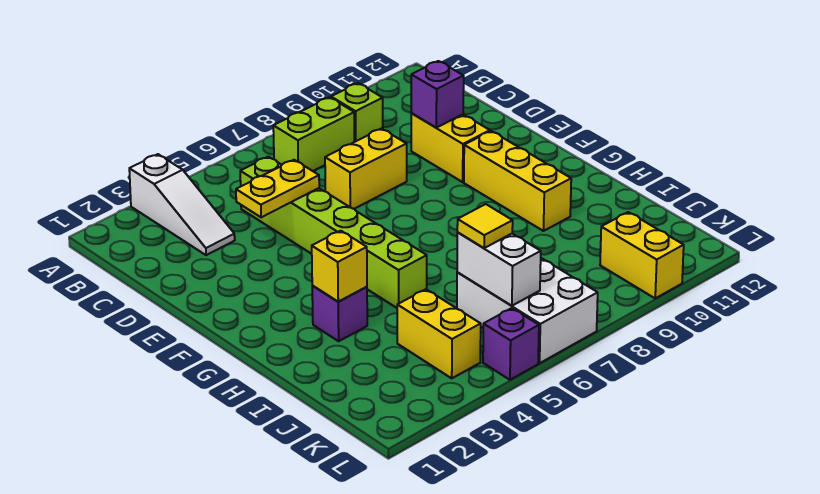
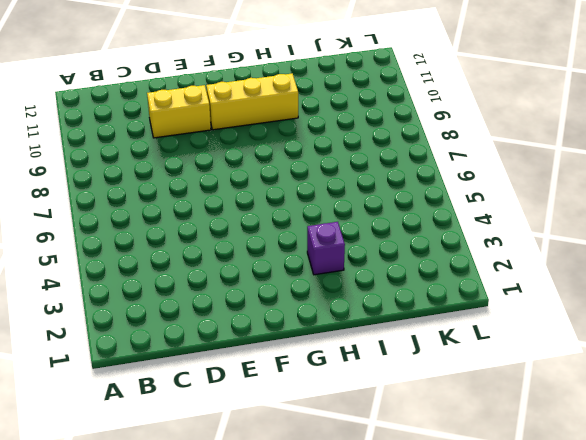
none -> white slope A3:C3 level 1 top A
none -> lime brick B7:B8 level 1
none -> lime brick B9 level 1

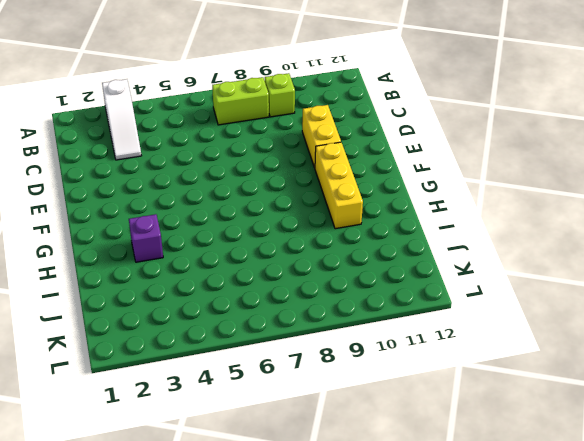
none -> lime brick C5:H5 level 1
none -> yellow brick D7:D8 level 1
none -> yellow brick J4:K4 level 1

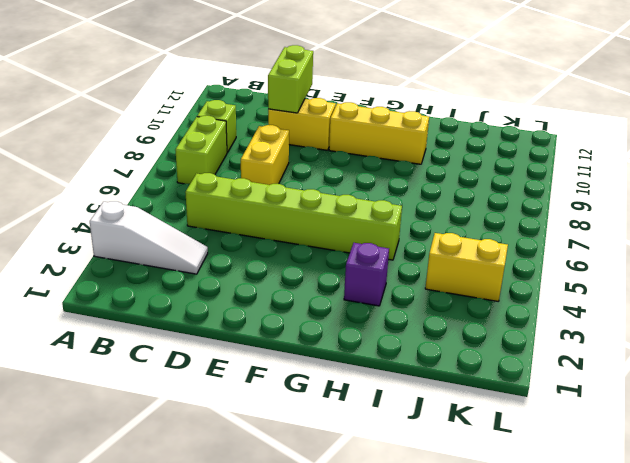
lime brick D10:D11 level 2 -> purple brick D10 level 2
none -> white brick J6:L7 level 1
none -> yellow brick K10:L10 level 1
none -> purple brick L5 level 1

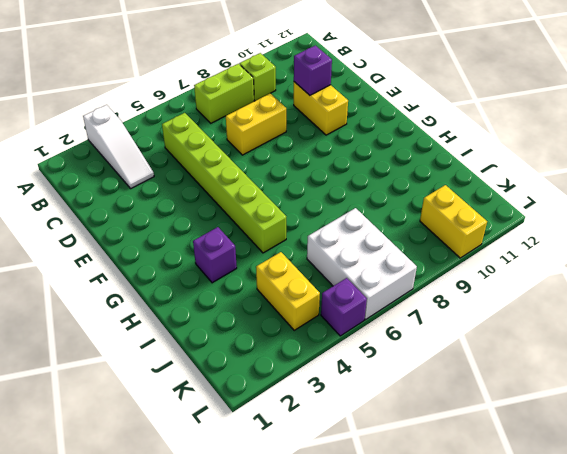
none -> yellow brick F10:H10 level 1
none -> yellow plate D4:D5 level 2
none -> yellow brick H3 level 2

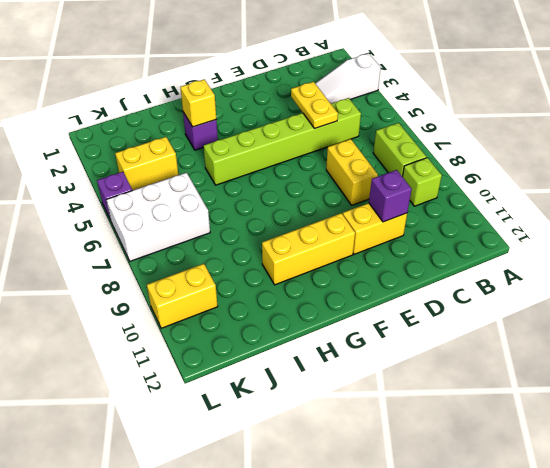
none -> white brick J6:K6 level 2
none -> yellow tile J6 level 3

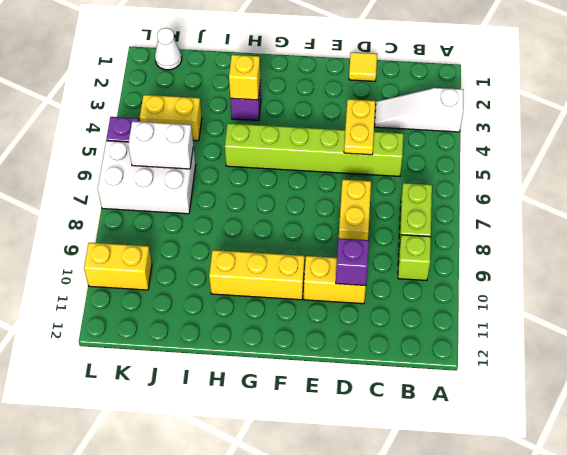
yellow tile D1 level 1 -> yellow tile J6 level 3
white cone K1 level 1 -> none

